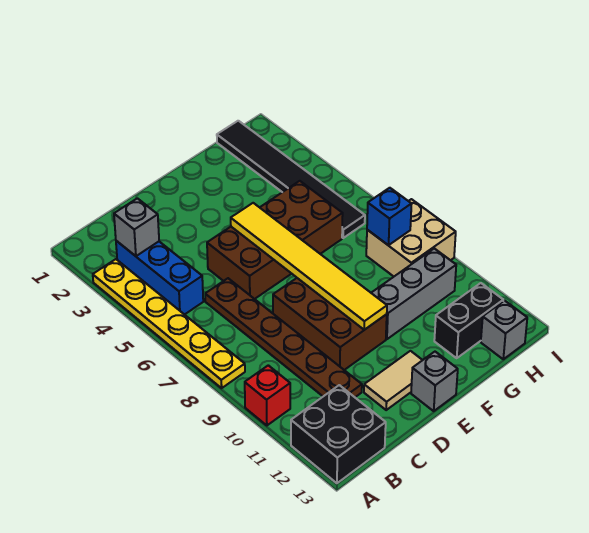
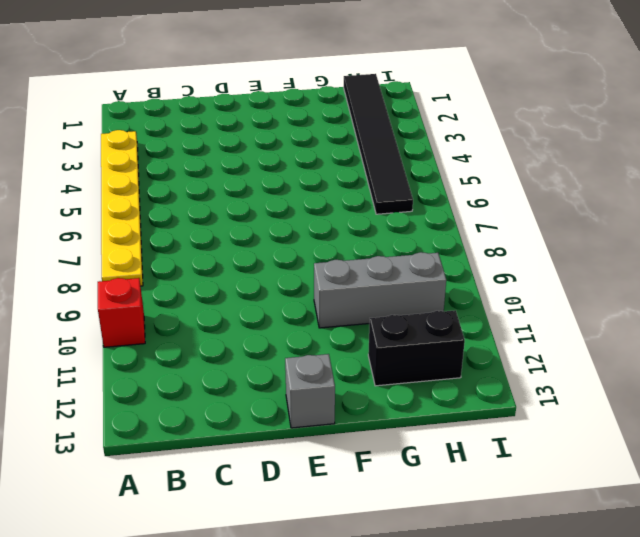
none -> black brick A12:B13 level 1
none -> blue brick B3:B5 level 1
none -> brown plate C6:C11 level 1

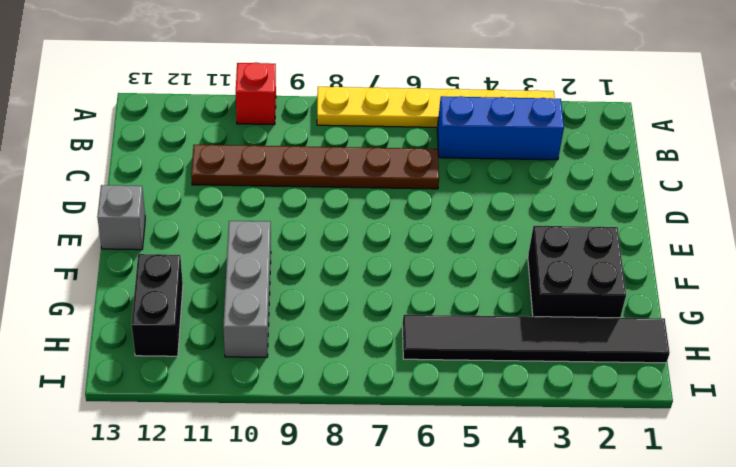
black brick F2:G3 level 1 -> black brick A12:B13 level 1
none -> brown brick D5:G6 level 1
none -> brown brick D8:E10 level 1
none -> tan tile D12:E12 level 1

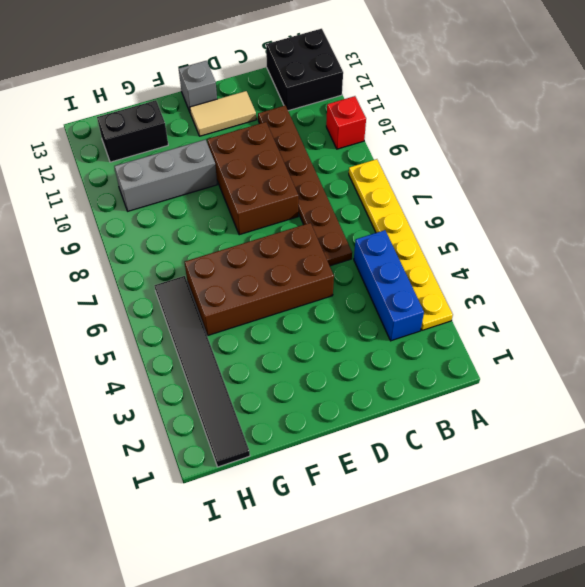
none -> tan brick H8:I9 level 1
none -> grey brick H13 level 1
none -> grey brick B3 level 2

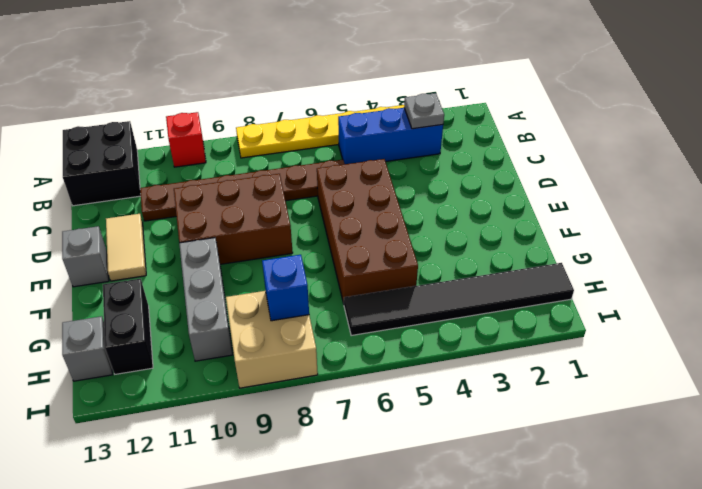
grey plate B3 level 2 -> grey brick B3 level 2
none -> yellow tile E5:E10 level 2

